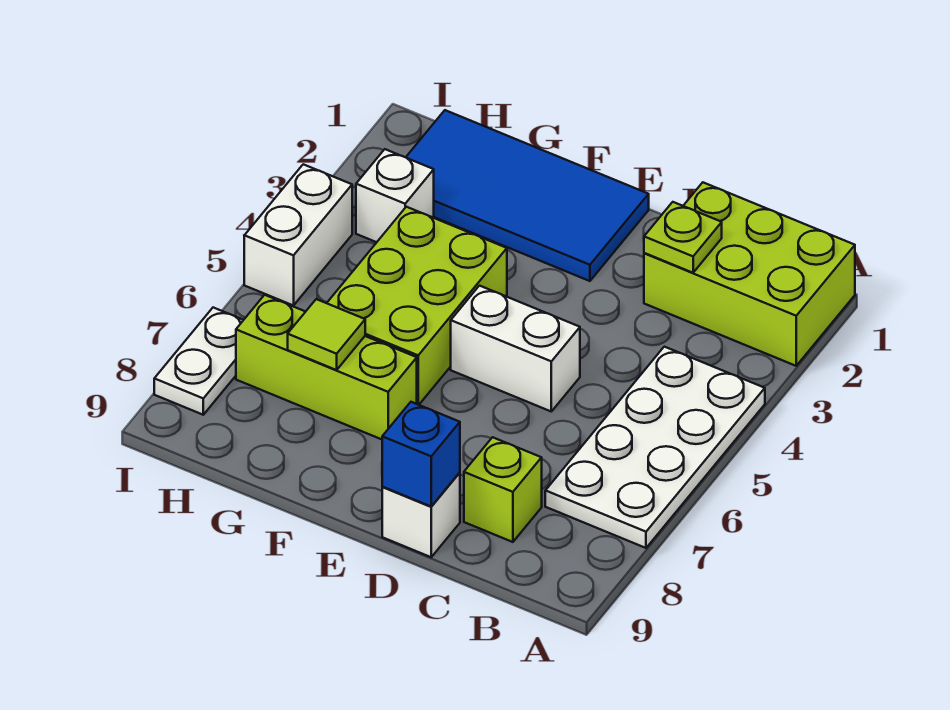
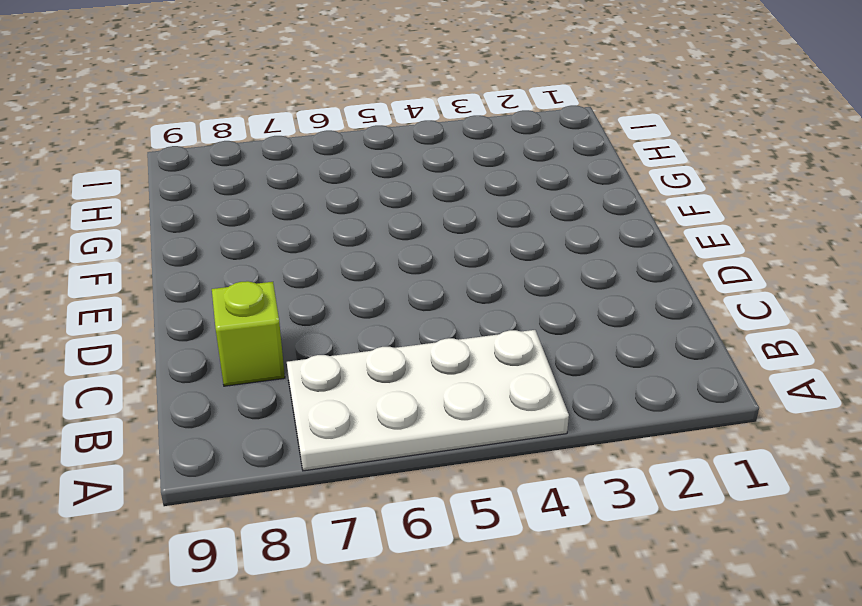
none -> lime brick A1:C2 level 1
none -> white brick D5:E5 level 1
none -> white brick D9 level 1

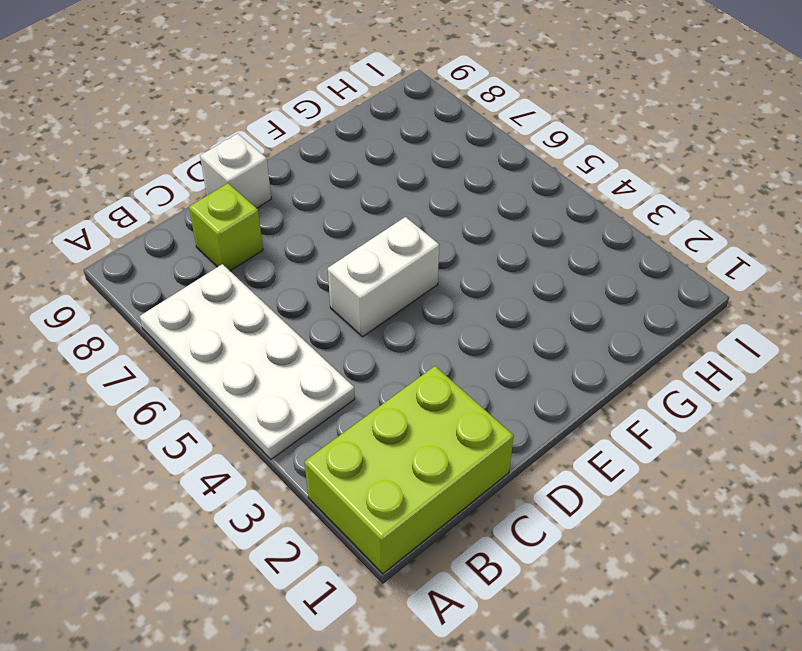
none -> blue tile E1:H2 level 1
none -> lime brick F4:G6 level 1
none -> lime brick F7:H7 level 1

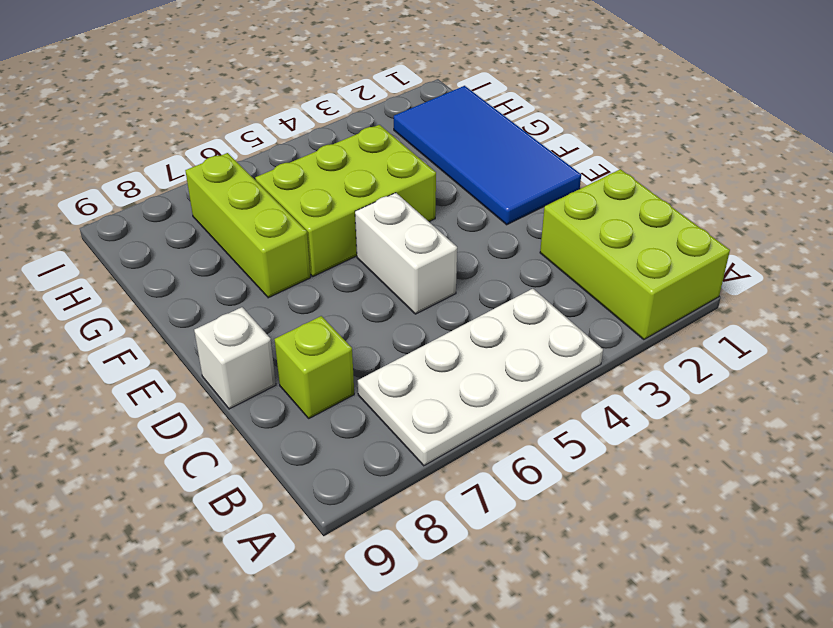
none -> white brick H3 level 1
none -> white brick I4:I5 level 1
none -> white plate I7:I8 level 1

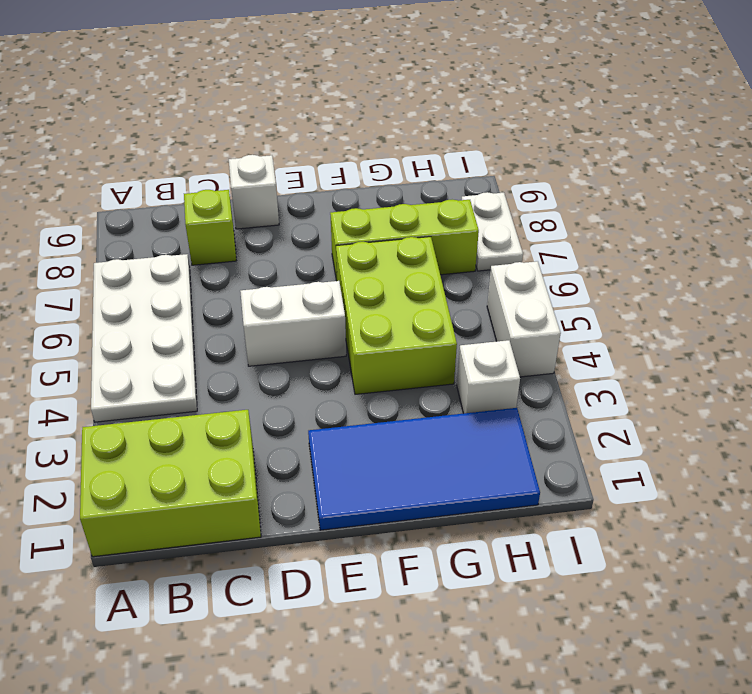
none -> lime plate C2 level 2
none -> blue brick D9 level 2
none -> lime tile G7 level 2

